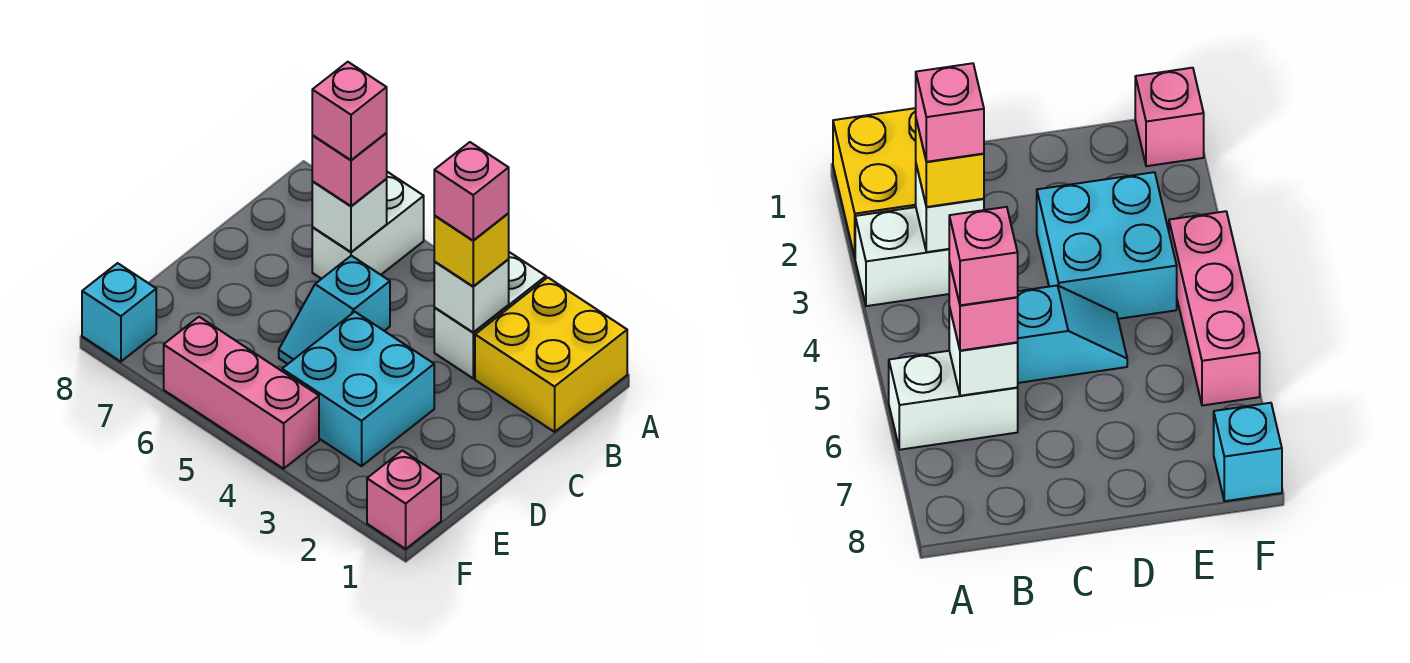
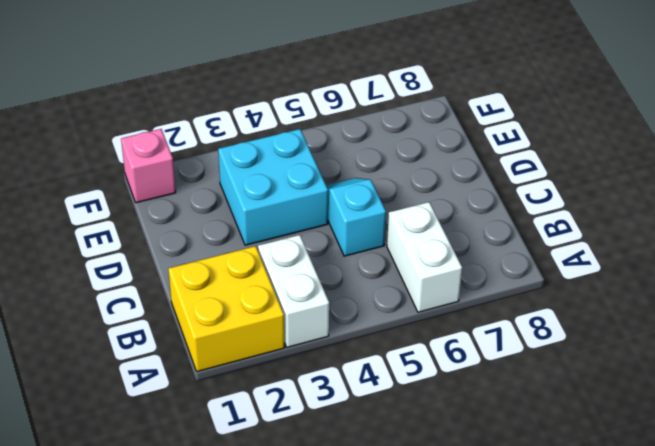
none -> pink brick F4:F6 level 1
none -> cyan brick F8 level 1
none -> white brick B3 level 2

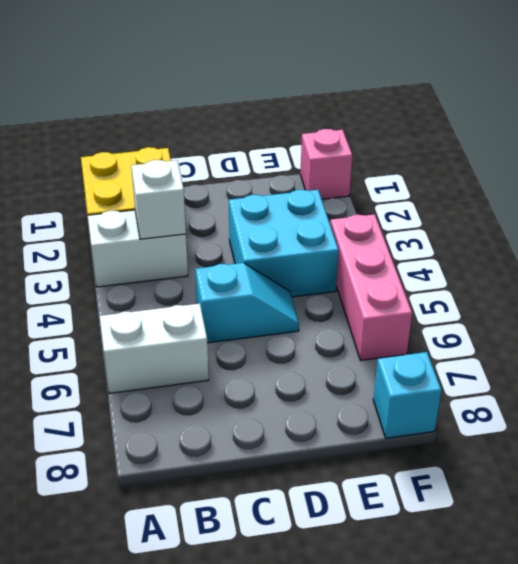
none -> white brick B6 level 2
none -> yellow brick B3 level 3
none -> pink brick B6 level 3

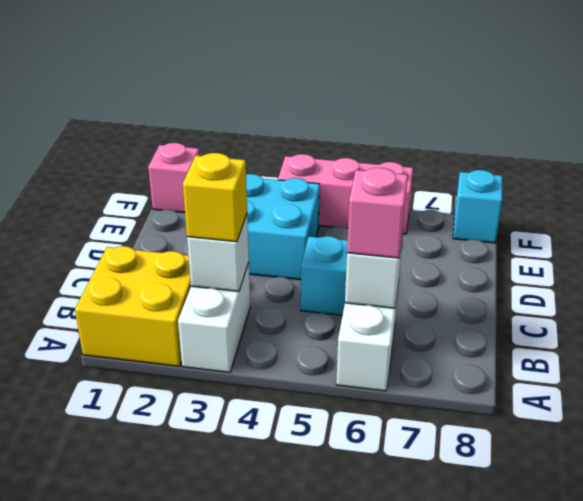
none -> pink brick B3 level 4
none -> pink brick B6 level 4

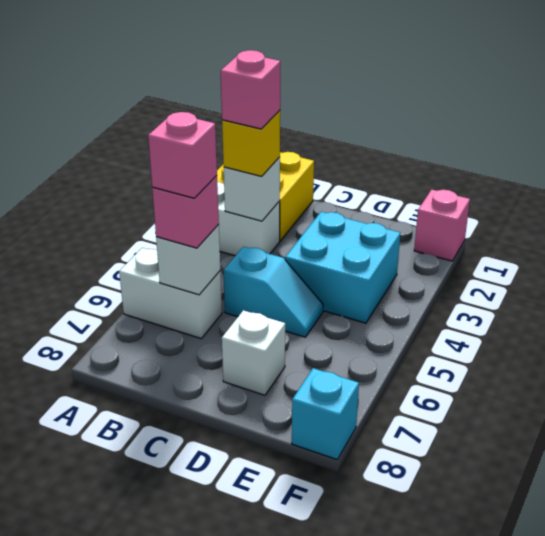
white brick D7 level 1 -> none
none -> pink brick F4:F6 level 1

